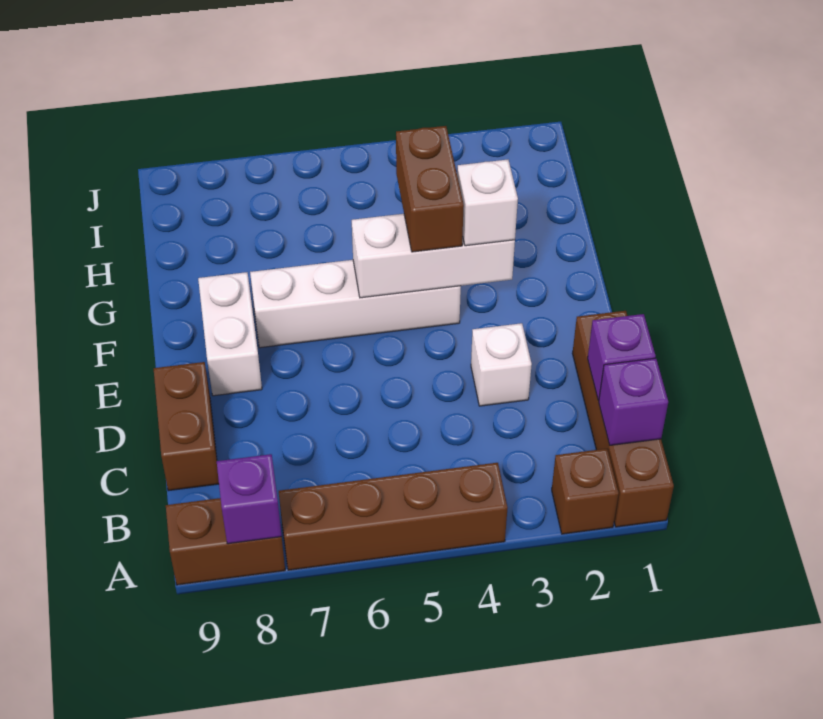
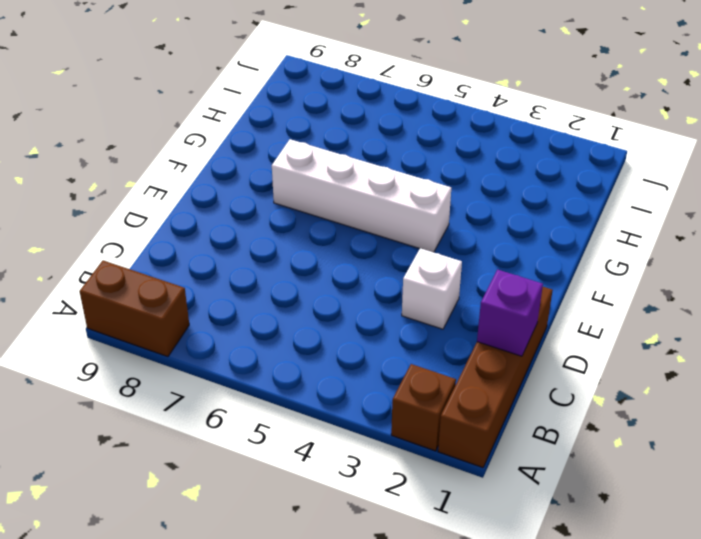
none -> brown brick A4:A7 level 1
none -> brown brick C9:D9 level 1
none -> white brick E8:F8 level 1

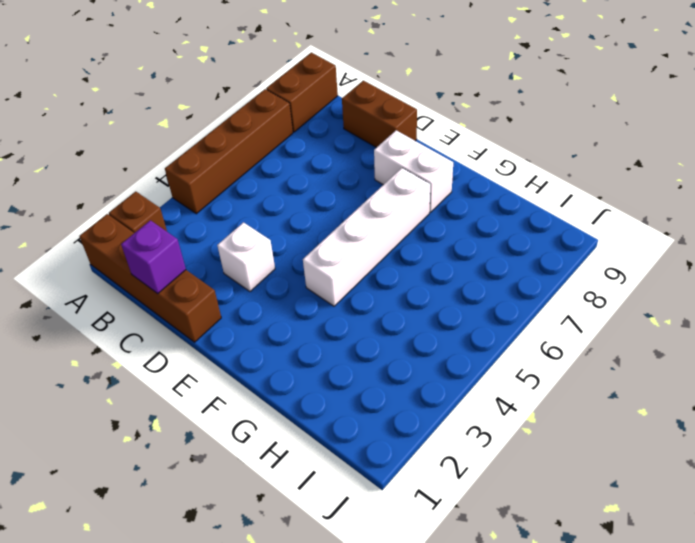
none -> purple brick A8 level 2
none -> purple brick B1 level 2
none -> white brick F3:F5 level 2

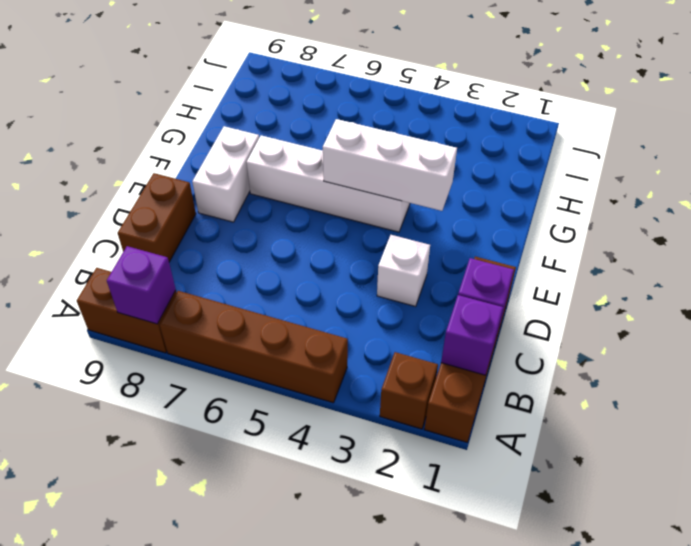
none -> white brick F3 level 3
none -> brown brick F4:G4 level 3

